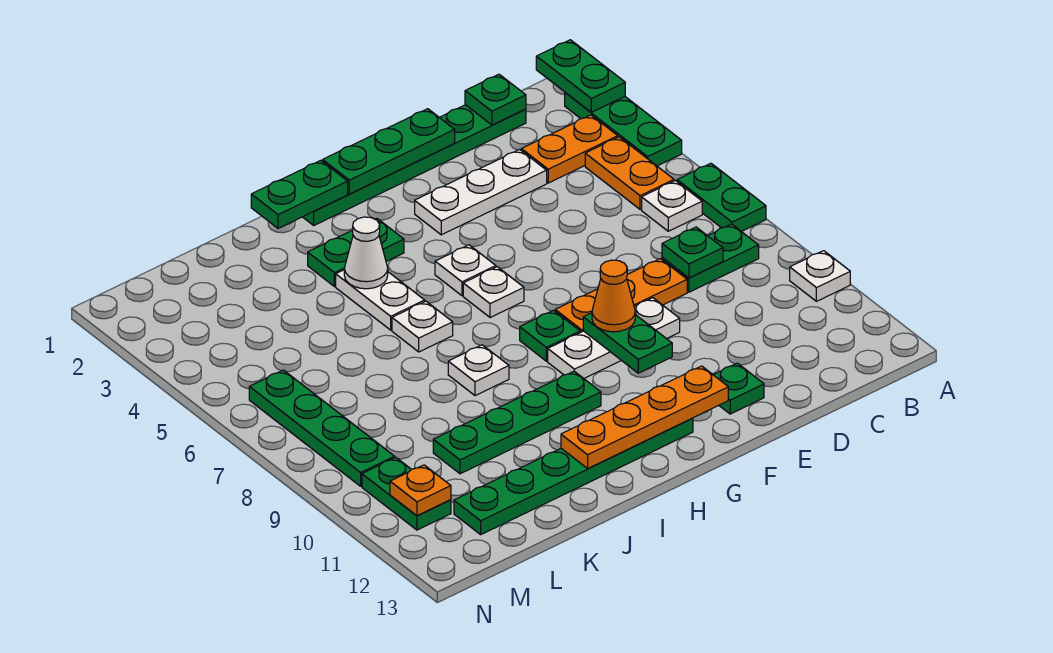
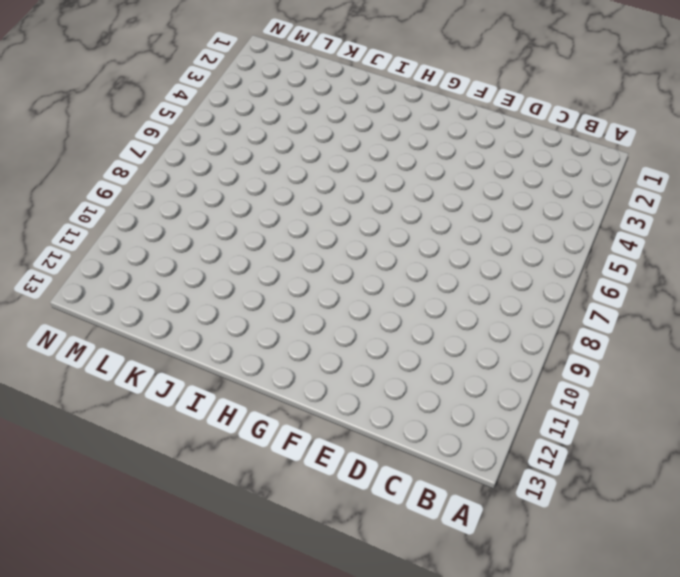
none -> green plate A2:A4 level 1
none -> green plate A6:A7 level 1
none -> white plate A10 level 1
none -> orange plate B3:C3 level 1

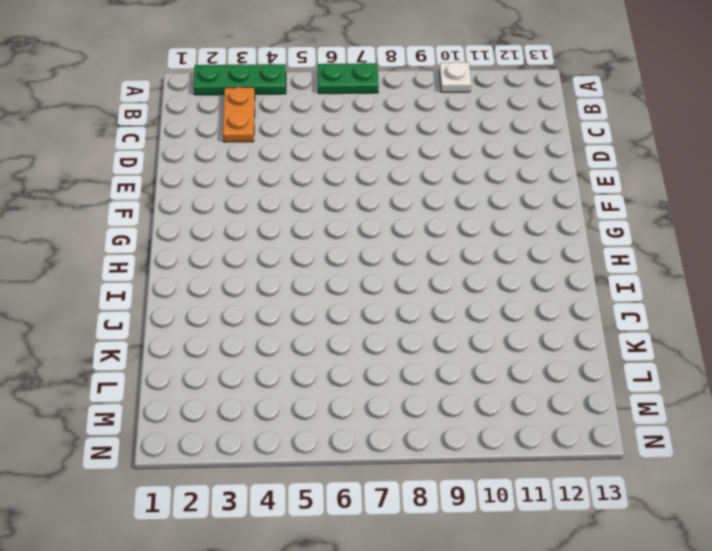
none -> orange plate B4:B5 level 1
none -> white plate B6 level 1
none -> green plate B8:C8 level 1
none -> green plate C1:H1 level 1

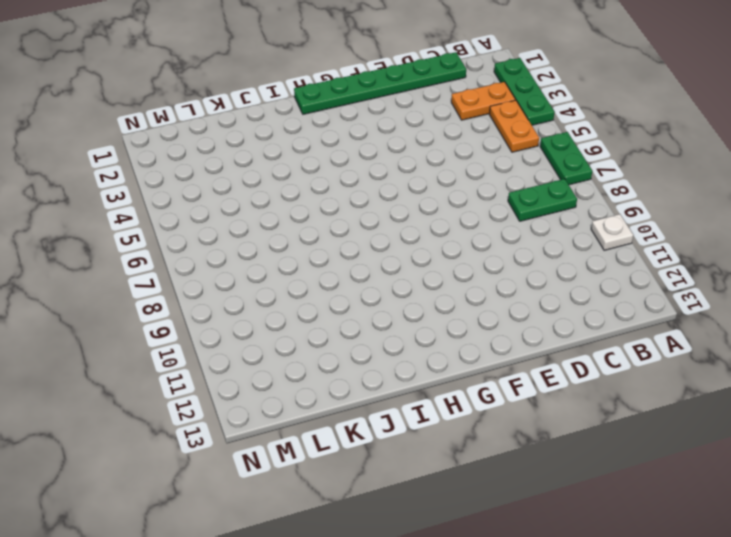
none -> white plate B6 level 1
none -> white plate D3:F3 level 1
none -> orange plate D8:F8 level 1
none -> white plate E9:G9 level 1

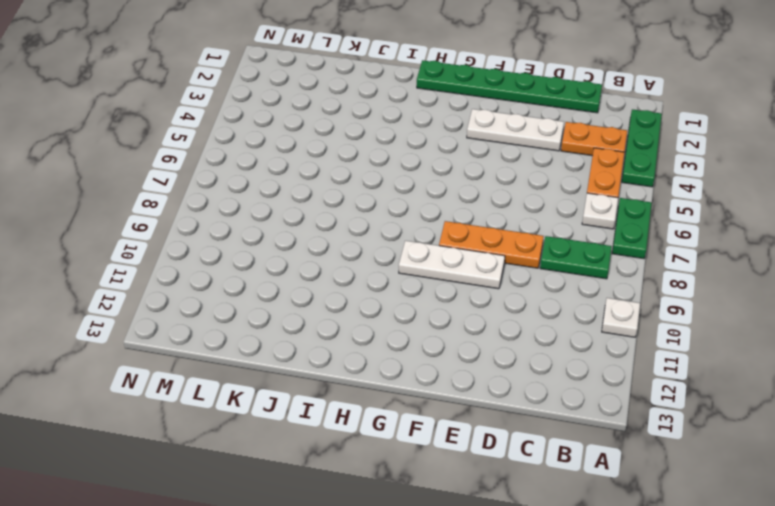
none -> green plate E12 level 1
none -> white plate G5 level 1
none -> white plate G6 level 1
none -> green plate G8 level 1

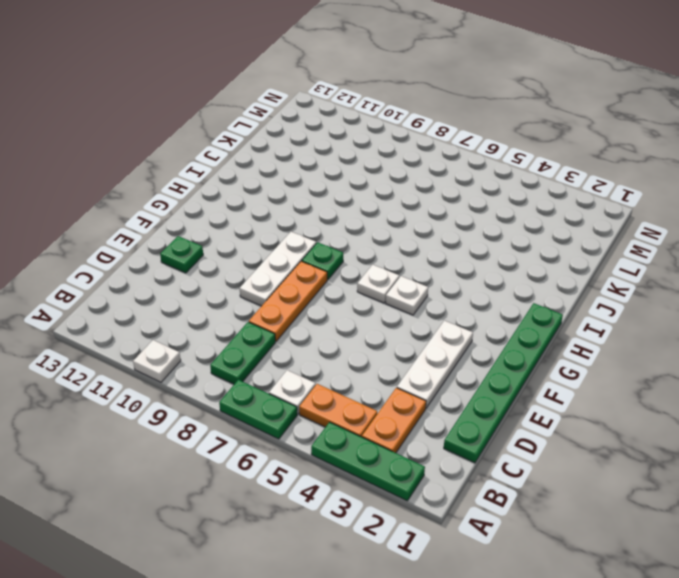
none -> green plate G12:L12 level 1
none -> green plate H3:I3 level 1
none -> green plate H10:K10 level 1
none -> white plate I4:I5 level 1

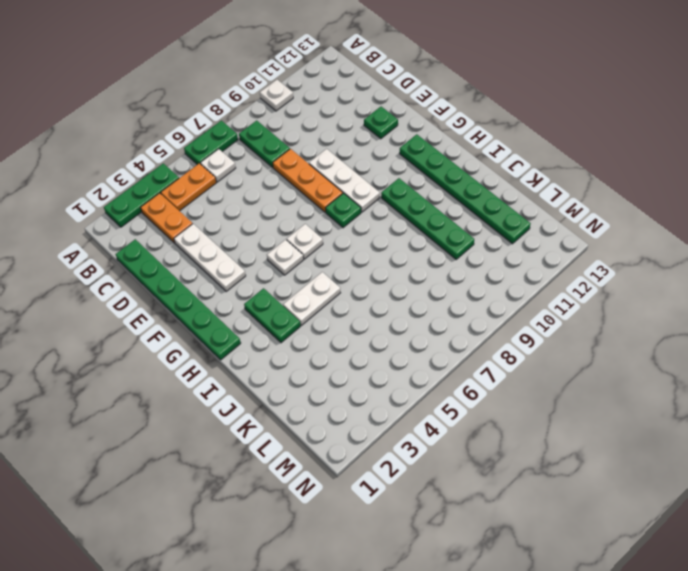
none -> white plate I6 level 1
none -> white plate I8 level 1
none -> green plate M6:M9 level 1
none -> green plate M10:M11 level 1

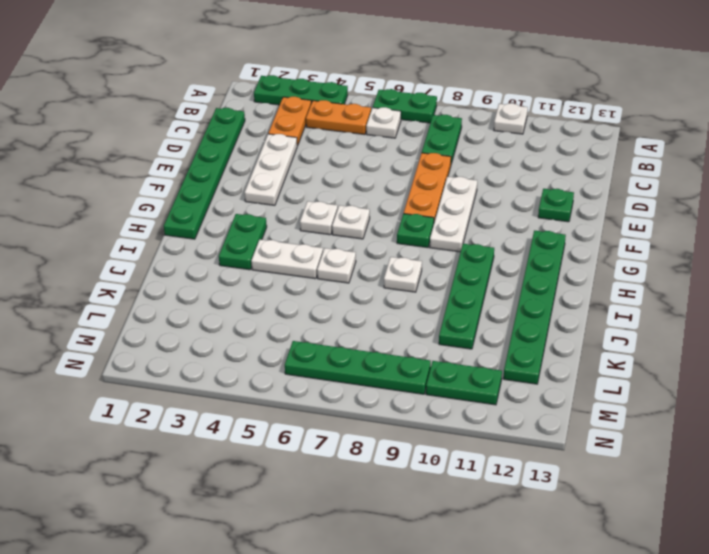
none -> green plate A1:A2 level 2
none -> green plate C1 level 2
none -> green plate C8 level 2
none -> green plate E1:G1 level 2

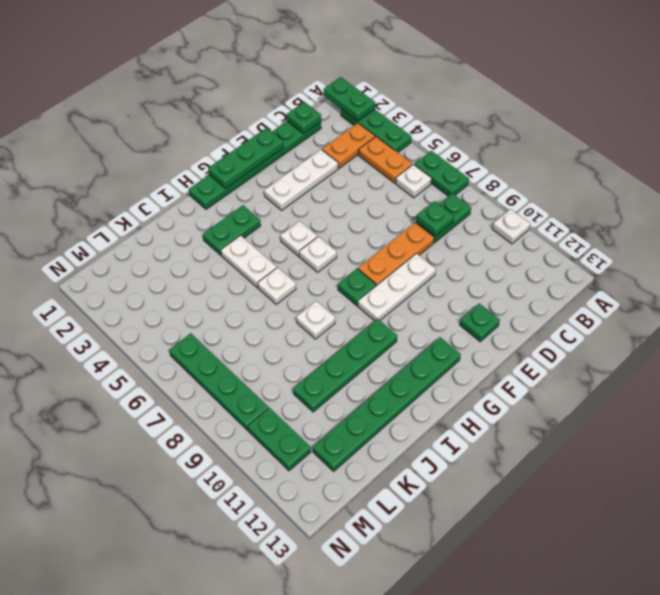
none -> green plate F9:F10 level 2
none -> orange plate F12:I12 level 2
none -> green plate H1:I1 level 2
none -> white cone I4 level 2

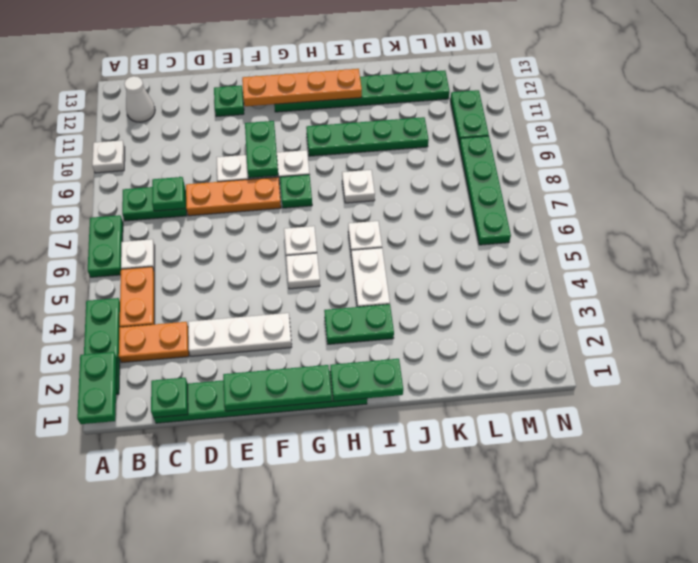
white cone B12 level 1 -> white cone I4 level 2
none -> orange plate M11 level 2
none -> orange cone F9 level 3

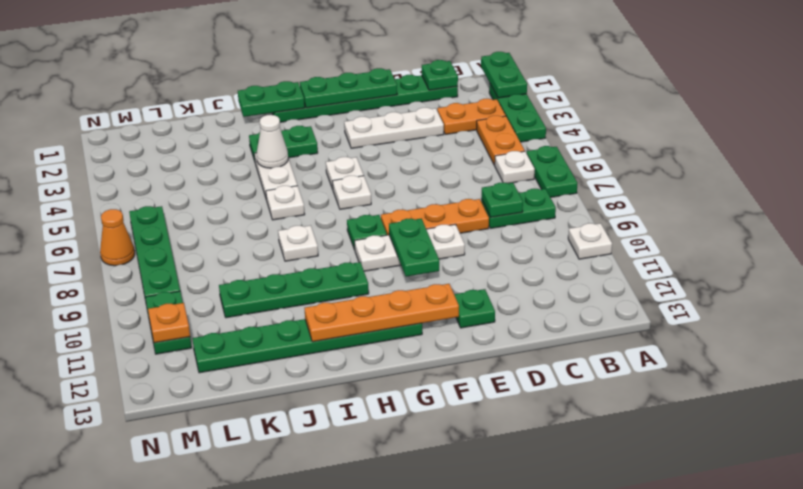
orange cone N7 level 1 -> orange cone F9 level 3

